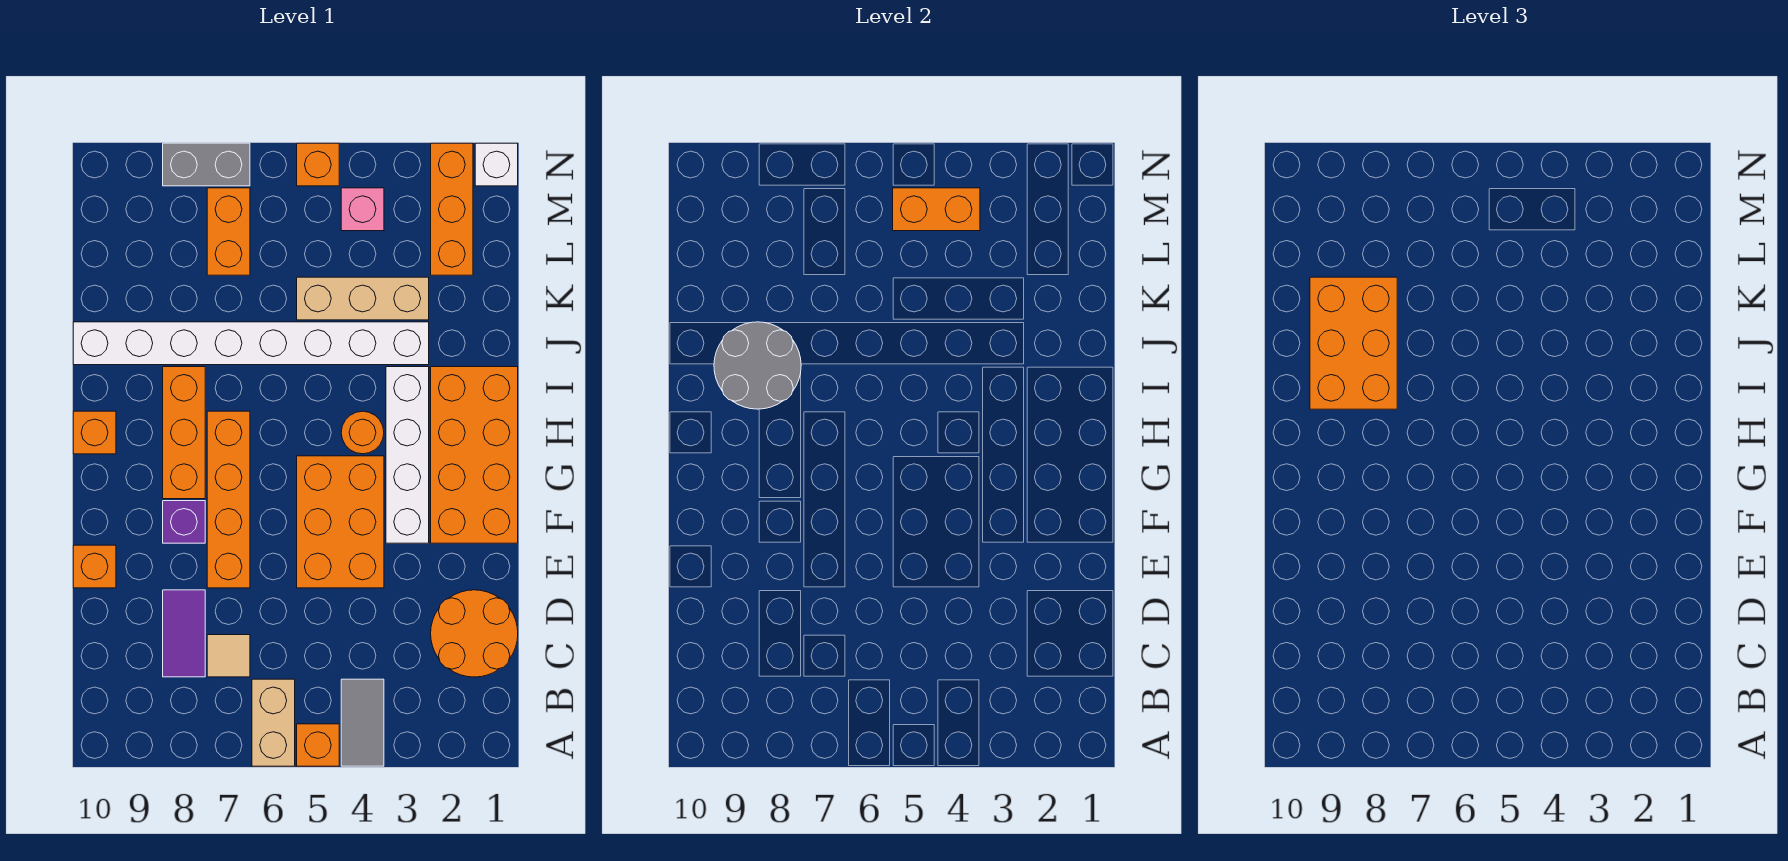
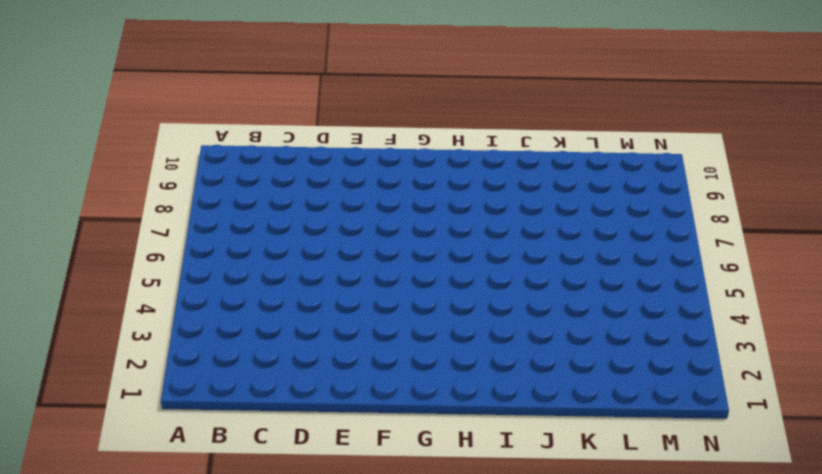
none -> grey tile A4:B4 level 1
none -> orange brick A5 level 1
none -> tan brick A6:B6 level 1

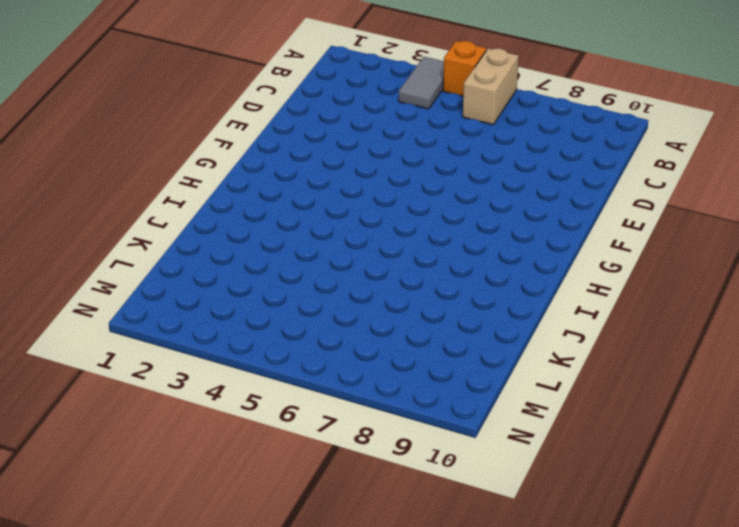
none -> orange round brick C1:D2 level 1
none -> tan tile C7 level 1
none -> purple tile C8:D8 level 1

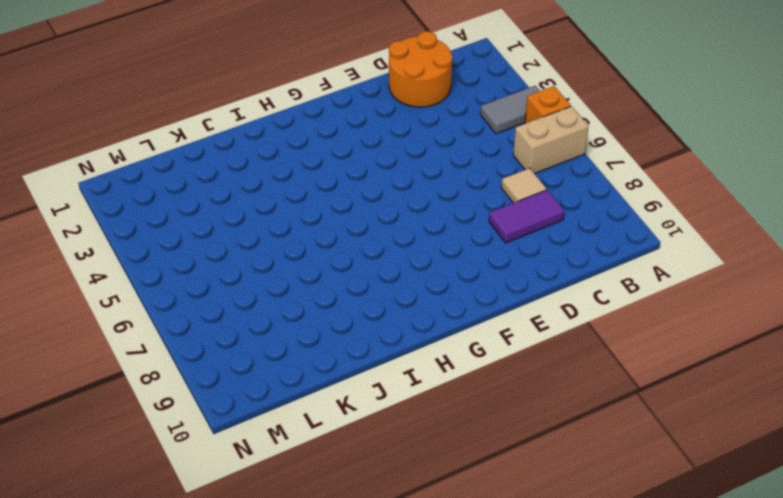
none -> orange brick E4:G5 level 1
none -> orange brick E7:H7 level 1
none -> orange brick E10 level 1

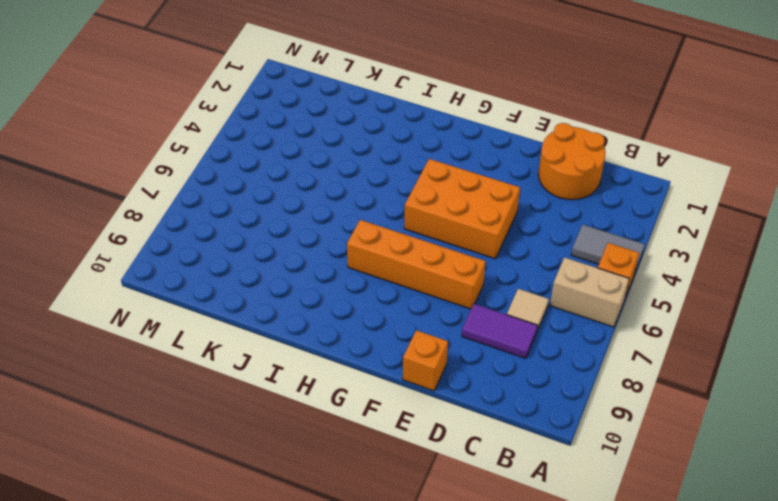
none -> orange brick F1:I2 level 1
none -> white brick F3:I3 level 1
none -> purple brick F8 level 1

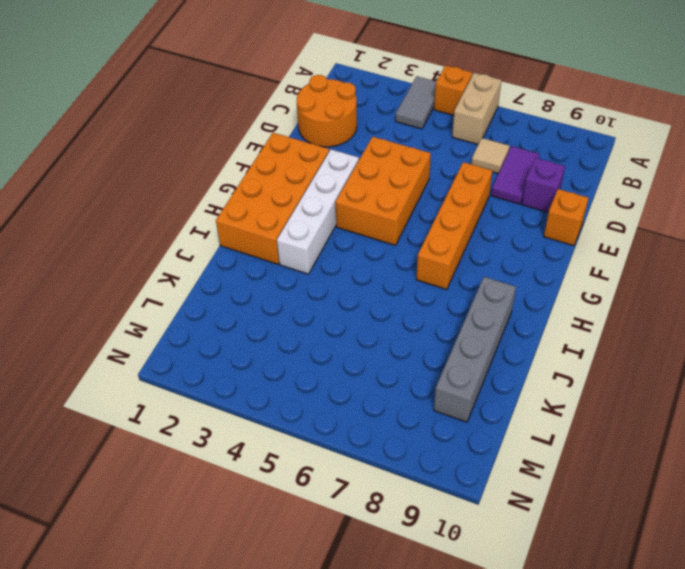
purple brick D9 level 1 -> purple brick F8 level 1
grey brick I9:L9 level 1 -> white brick J3:J10 level 1
none -> orange brick G8:I8 level 1
none -> orange round brick H4 level 1
none -> orange brick H10 level 1

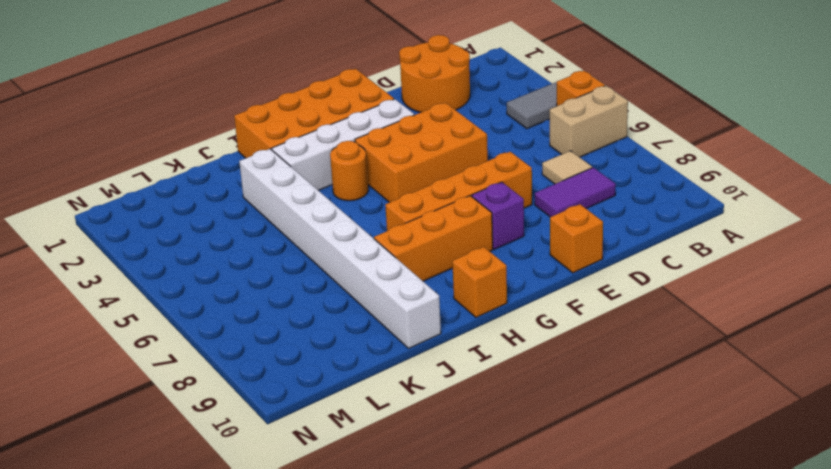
none -> tan brick K3:K5 level 1
none -> orange brick L2:N2 level 1
none -> orange brick L7:M7 level 1

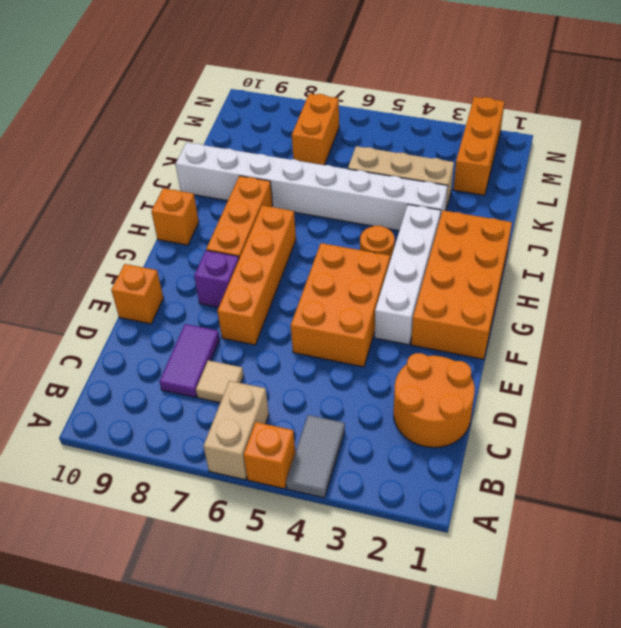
none -> pink brick M4 level 1
none -> white brick N1 level 1
none -> orange brick N5 level 1

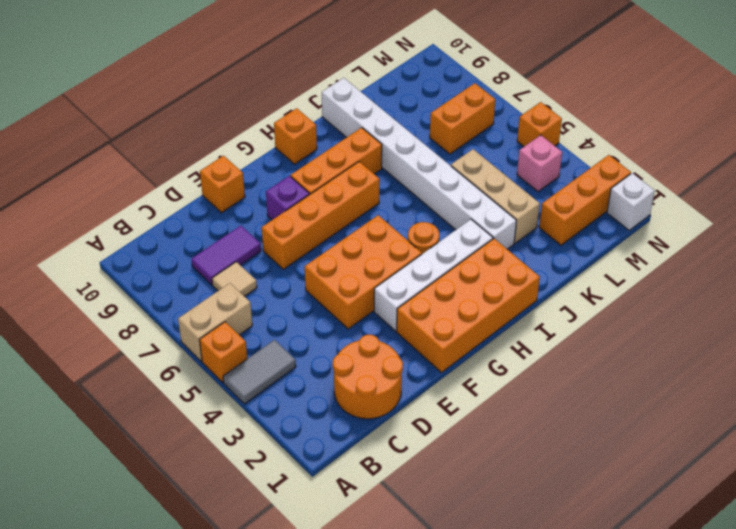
none -> grey brick N7:N8 level 1
none -> grey round brick I8:J9 level 2
none -> orange brick M4:M5 level 2

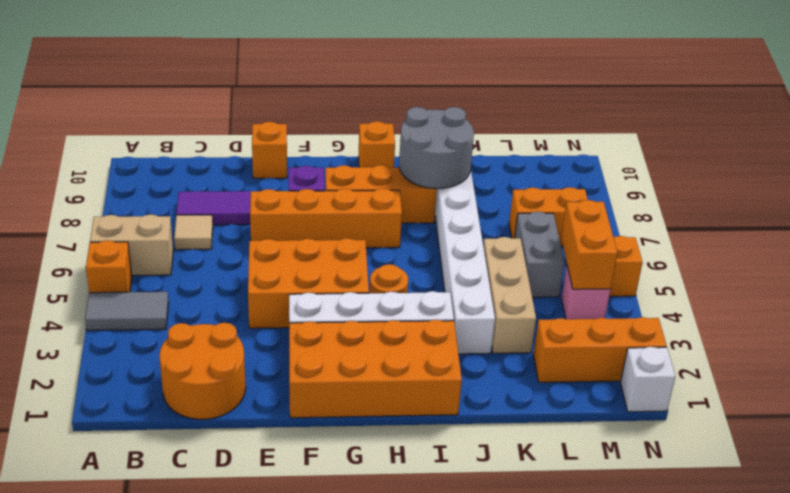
grey brick L5:L6 level 1 -> grey brick N7:N8 level 1
none -> orange brick I8:K9 level 3

